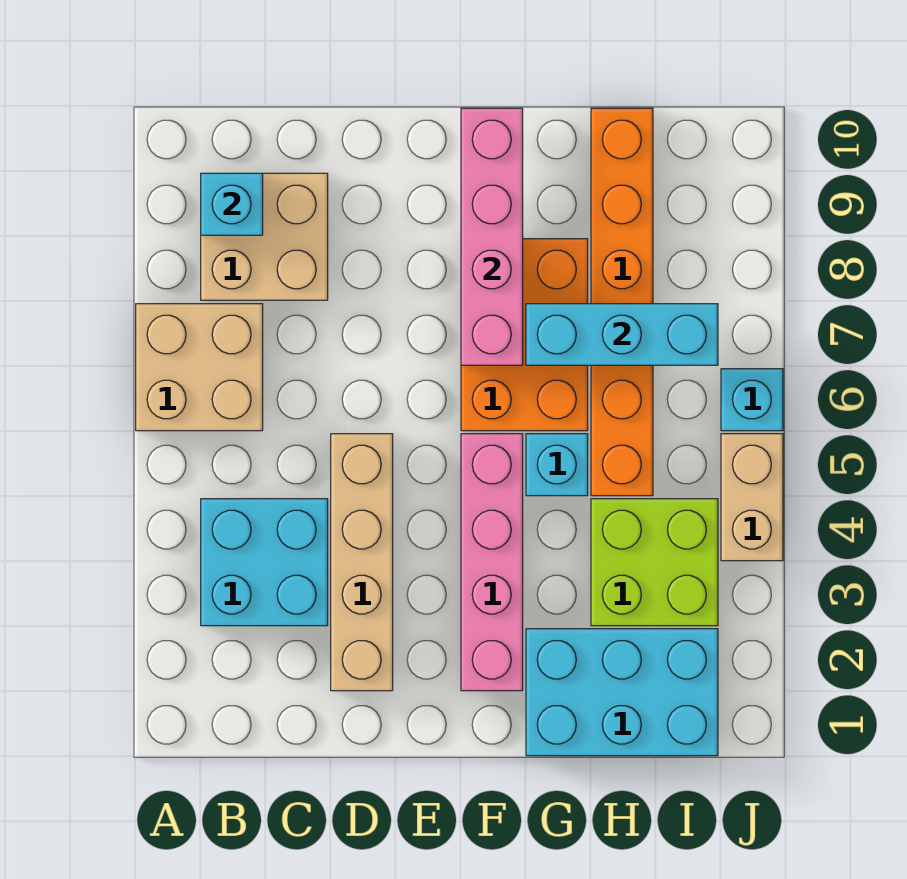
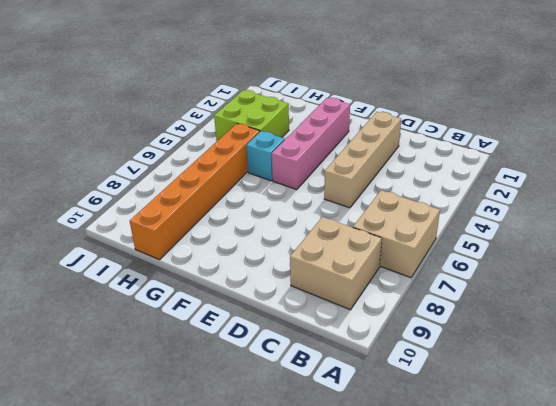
none -> cyan brick B3:C4 level 1
none -> orange brick F6:G8 level 1
none -> cyan brick G1:I2 level 1

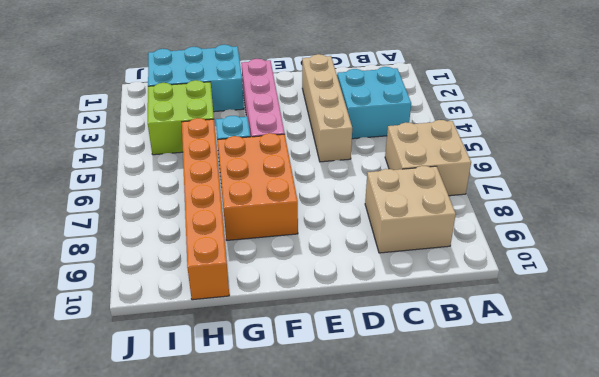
none -> tan brick J4:J5 level 1
none -> cyan brick J6 level 1
none -> cyan brick B9 level 2

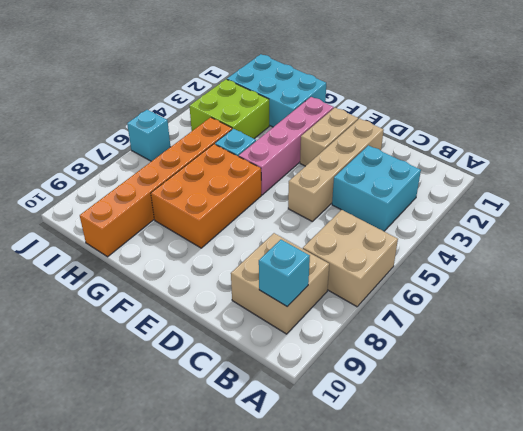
tan brick E2:E3 level 1 -> tan brick J4:J5 level 1
none -> pink brick F7:F10 level 2
none -> cyan brick G7:I7 level 2

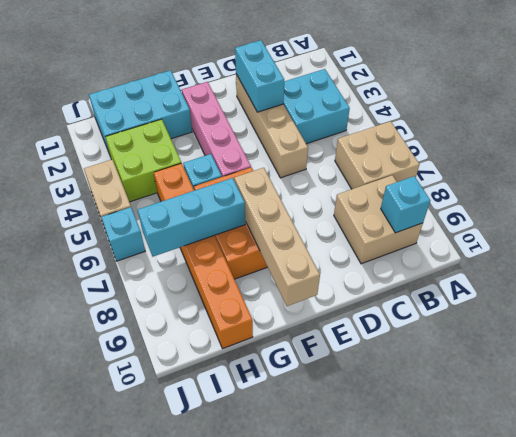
cyan brick D2:D3 level 2 -> none
tan brick F7:F10 level 2 -> pink brick F7:F10 level 2

